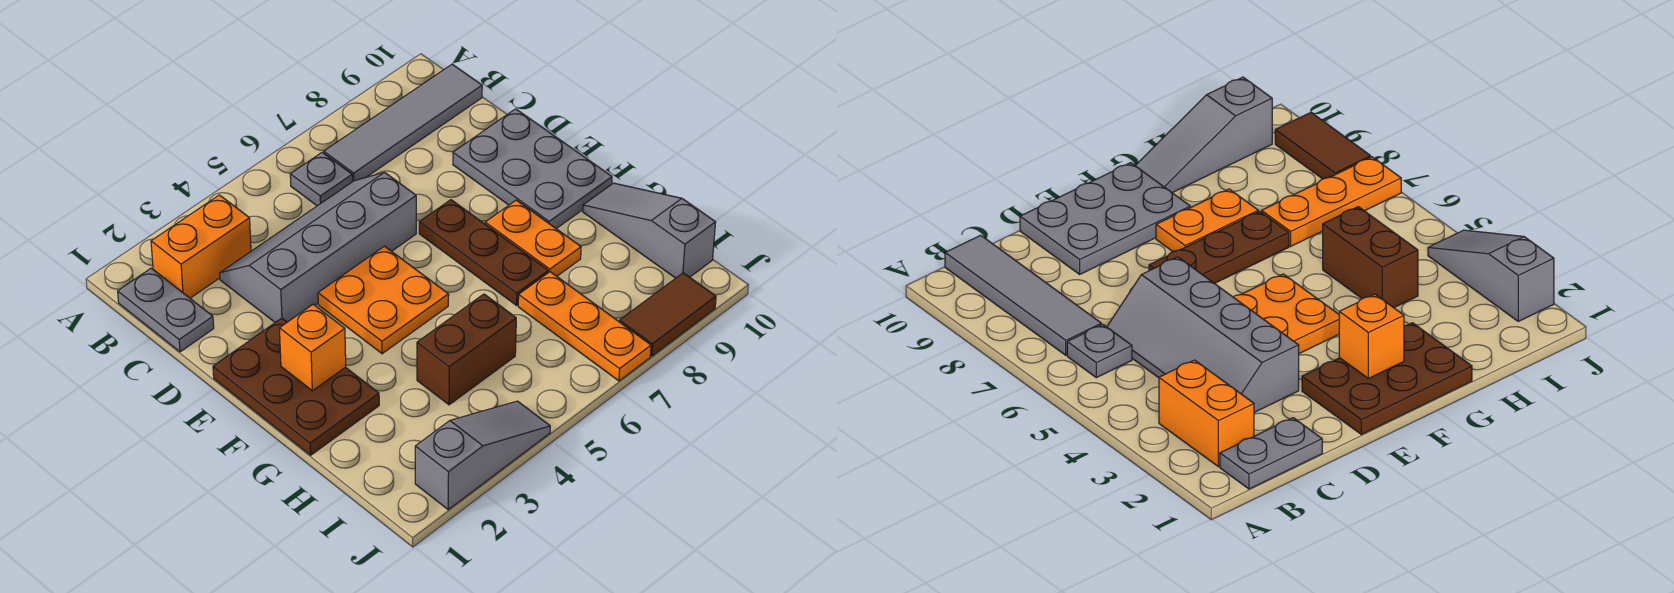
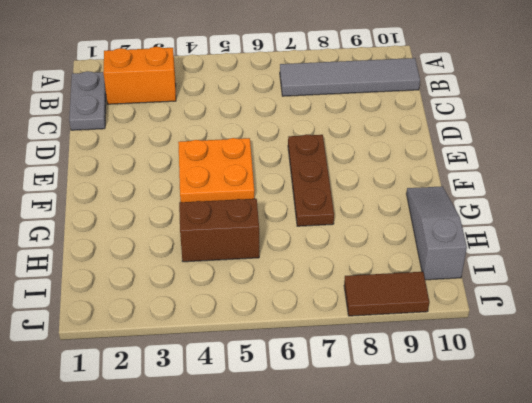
none -> grey plate B6 level 1
none -> grey slope C3:D6 level 1 top D
none -> grey plate D9:F10 level 1

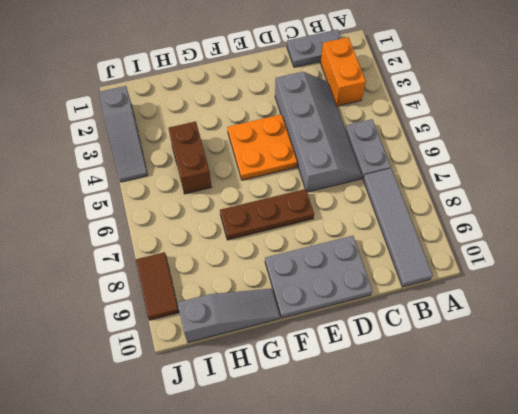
grey plate B5:B6 level 1 -> grey plate B6 level 1
none -> brown plate E1:G2 level 1
none -> orange plate F8:G8 level 1
none -> orange plate H7:J7 level 1

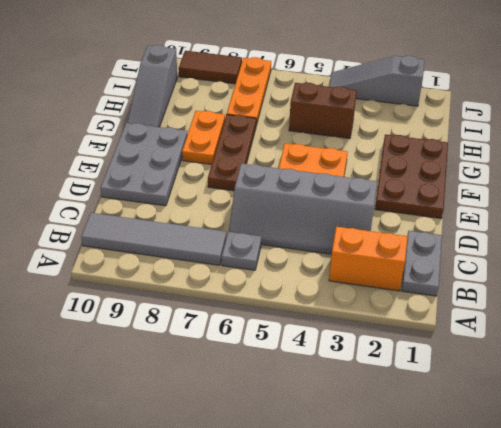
none -> orange brick F2 level 2

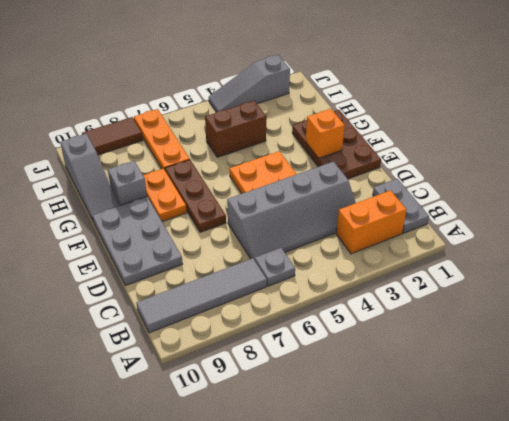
grey brick G9 level 1 -> none

